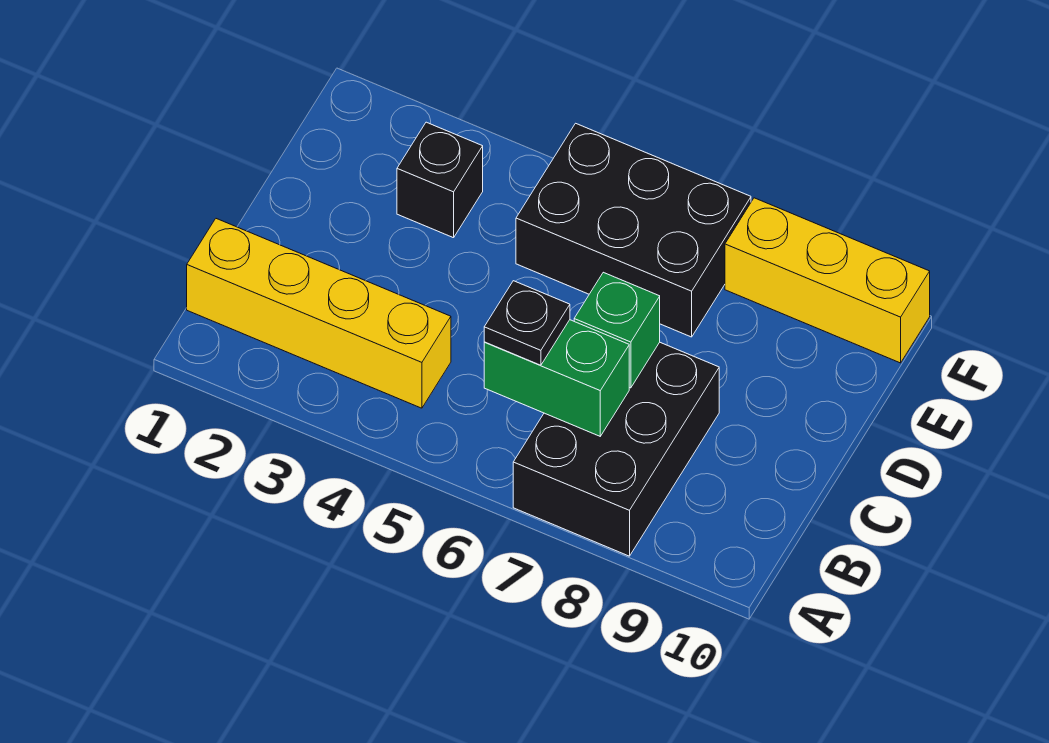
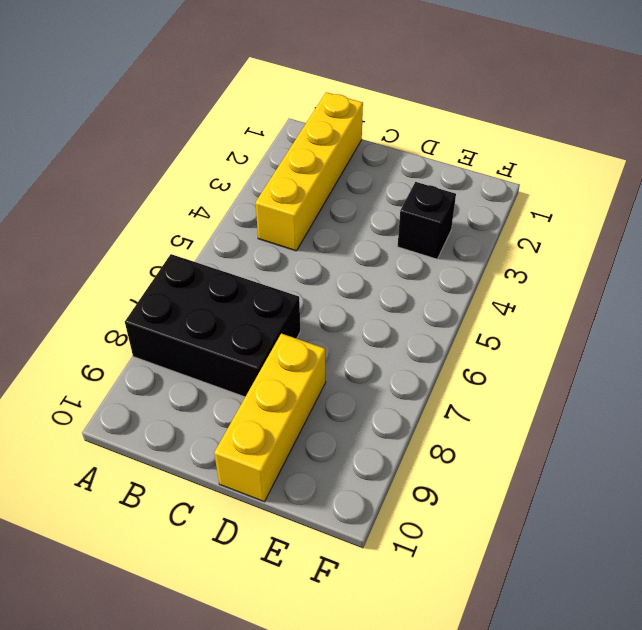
yellow brick D8:D10 level 1 -> yellow brick F8:F10 level 1
none -> black brick E5:F7 level 1
none -> green brick B6:B7 level 2

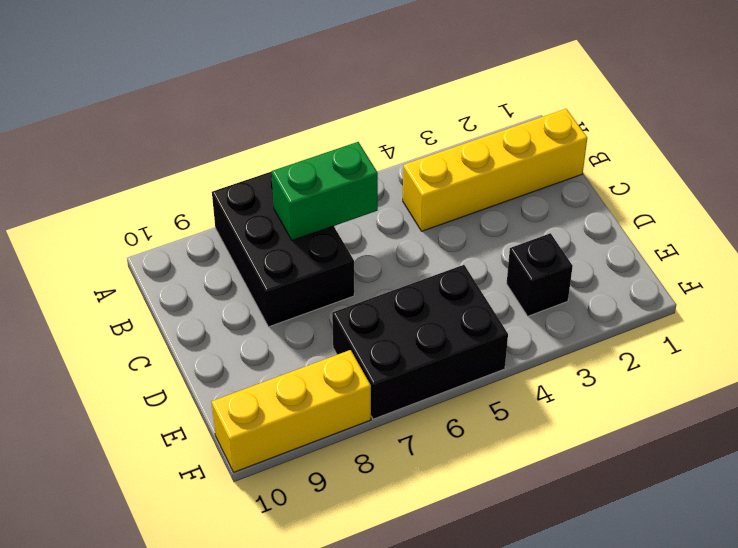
none -> green brick C7 level 2
none -> black plate B6 level 3

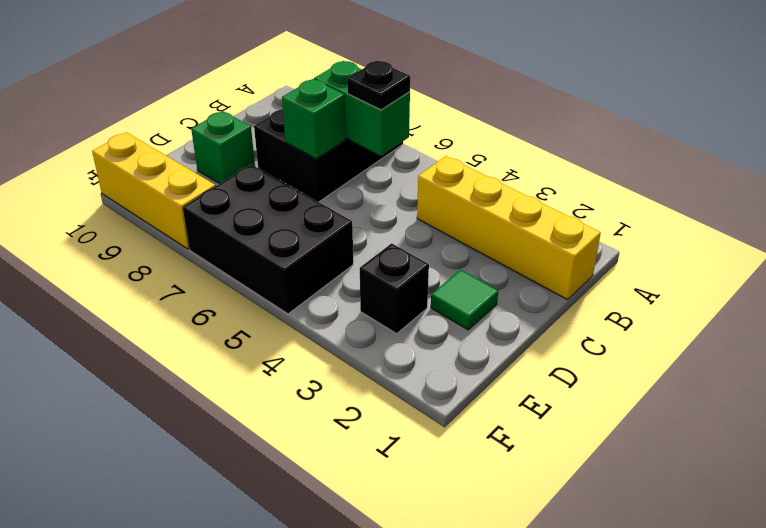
green tile D2 level 1 -> none
green brick D9 level 1 -> none

